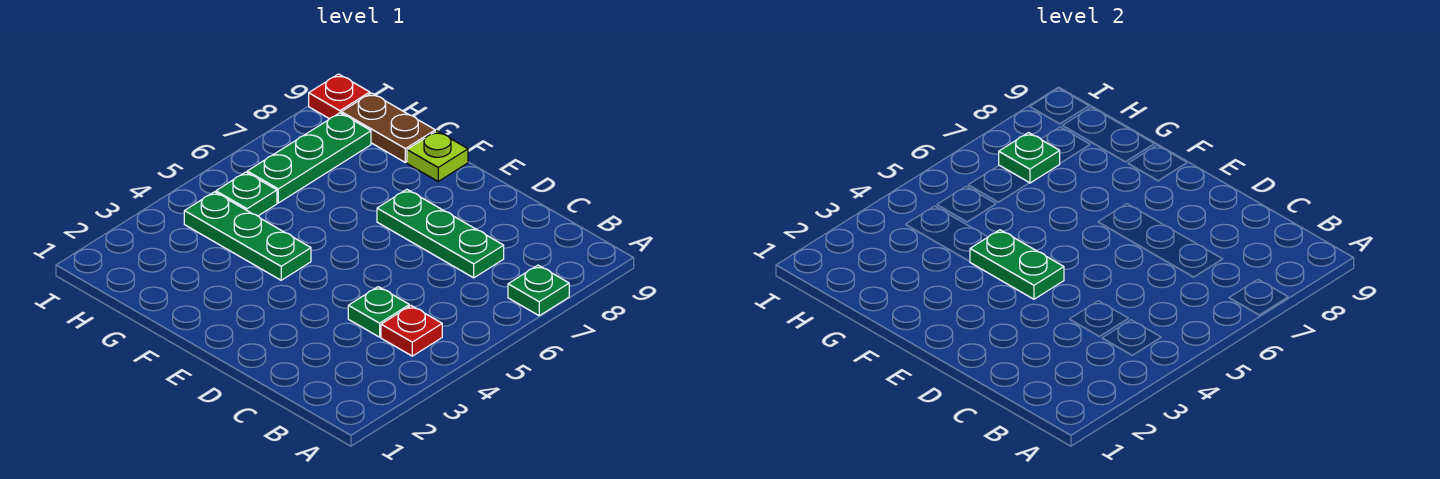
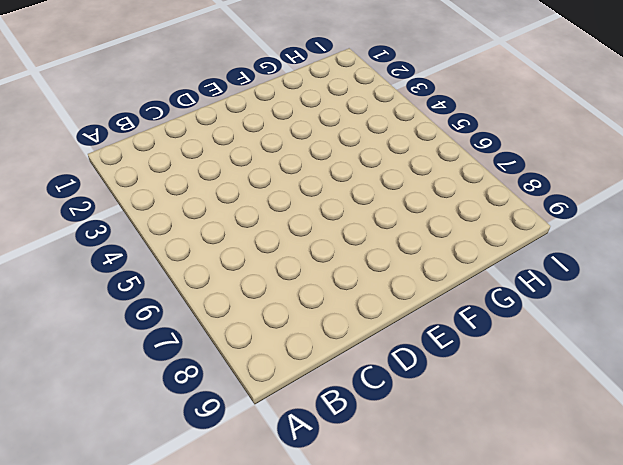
none -> green plate A7 level 1
none -> red plate B4 level 1
none -> green plate C4 level 1

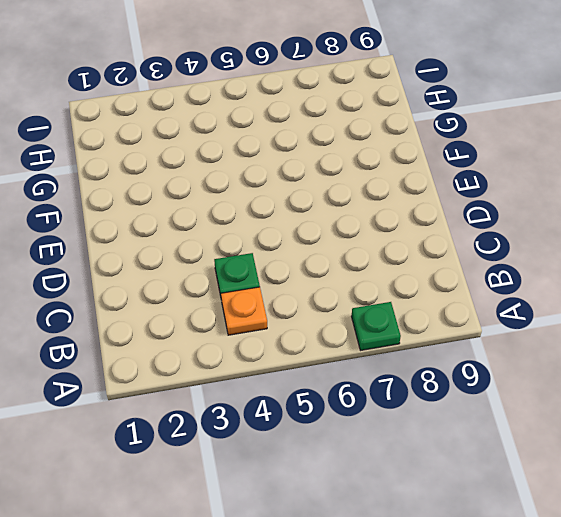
orange plate B4 level 1 -> red plate B4 level 1
none -> green plate C7:E7 level 1
none -> green plate F4:H4 level 1
none -> lime plate F9 level 1

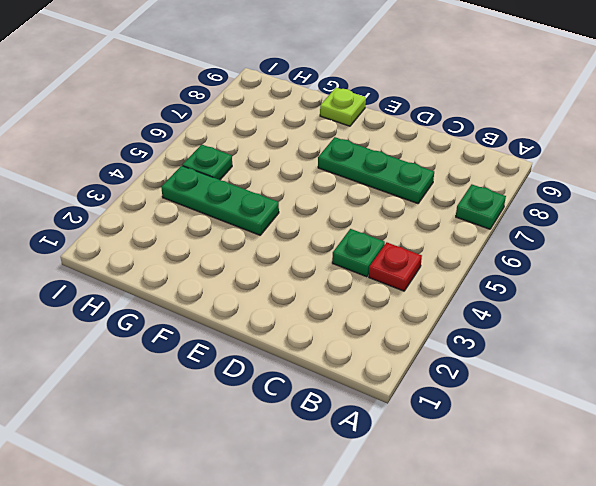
none -> brown plate G9:H9 level 1
none -> green plate H6:H8 level 1
none -> red plate I9 level 1

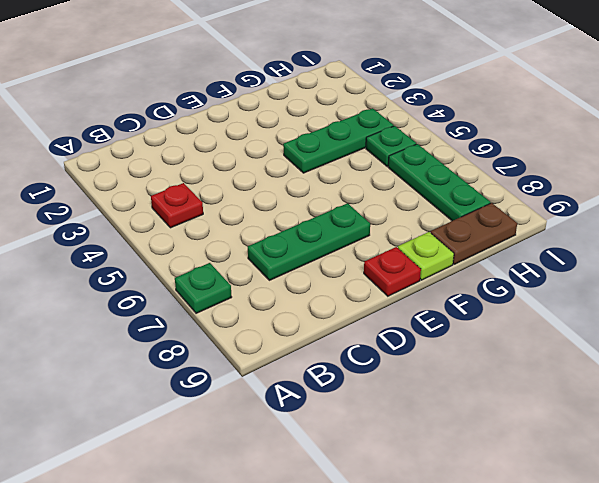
red plate E9 level 1 -> red plate I9 level 1
none -> green plate C4 level 1
none -> green plate E4:F4 level 2
none -> green plate H7 level 2

